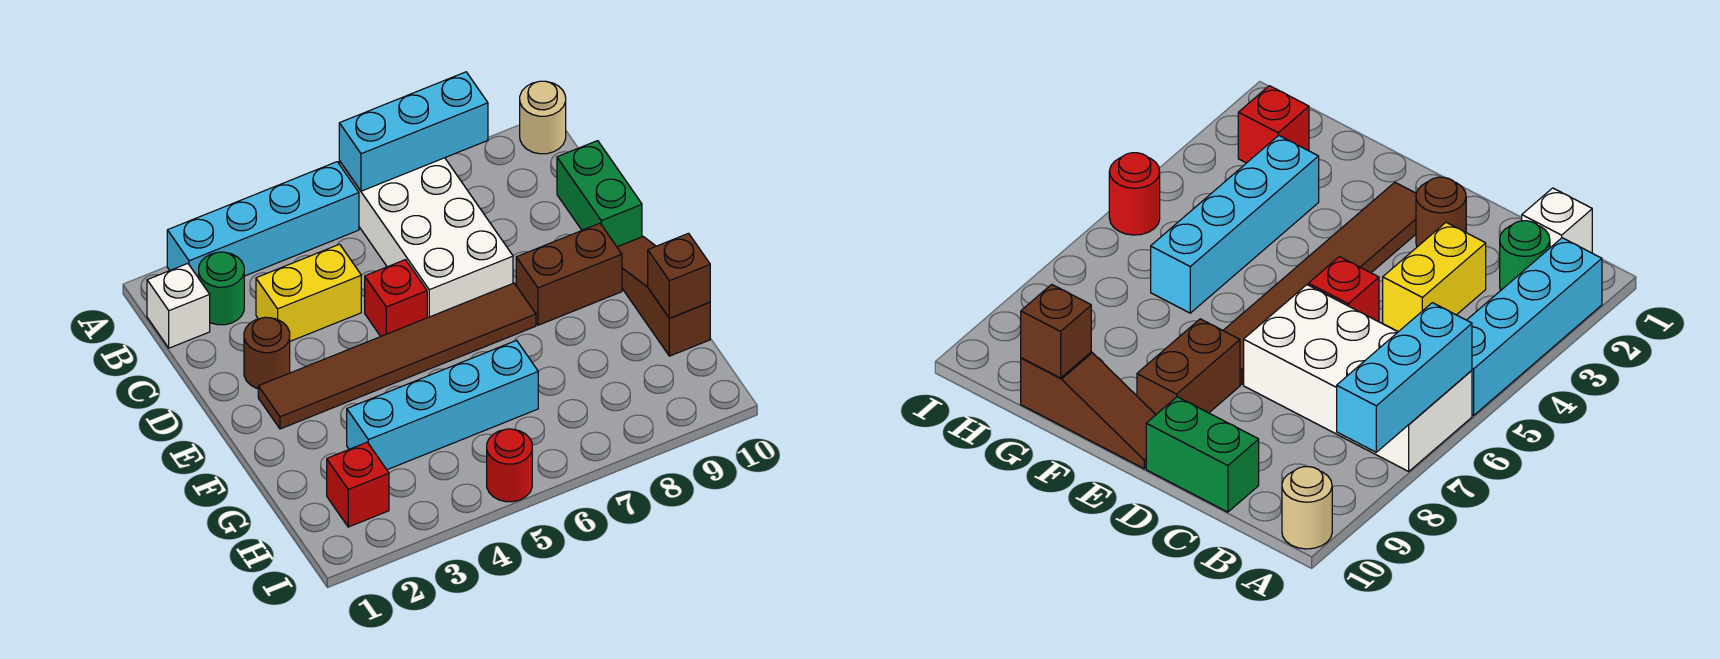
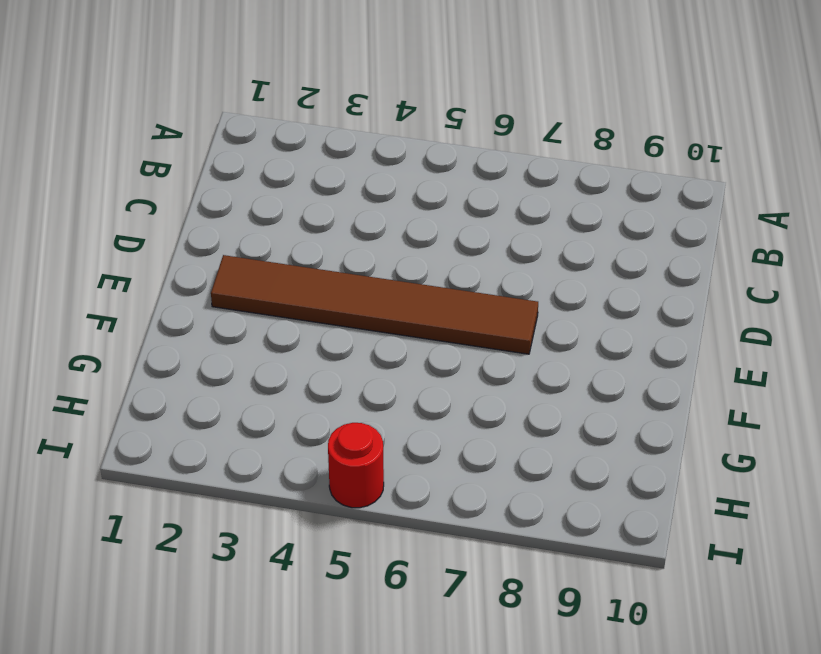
none -> cyan brick A2:A5 level 1
none -> white brick A6:D7 level 1
none -> tan round brick A10 level 1

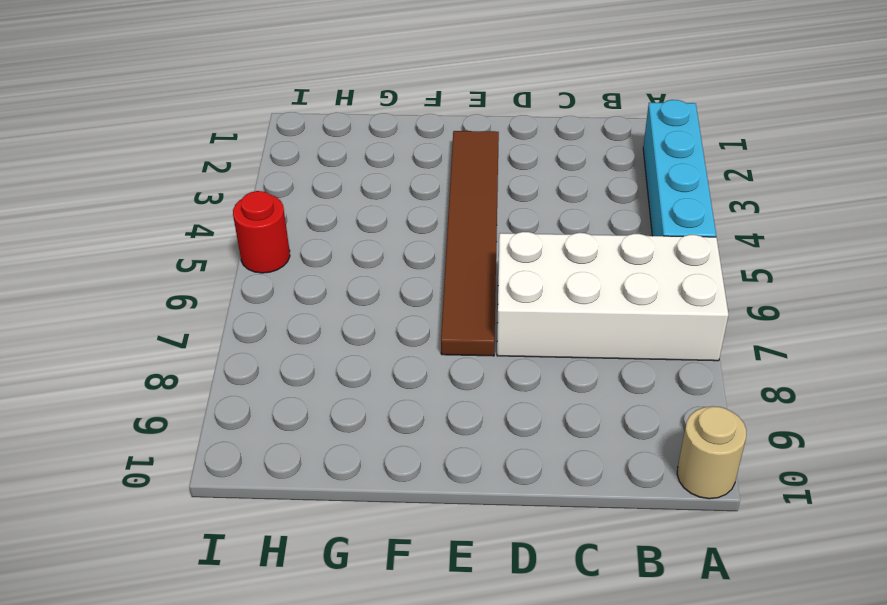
none -> white brick B1 level 1
none -> green round brick B2 level 1
none -> yellow brick C3:C4 level 1

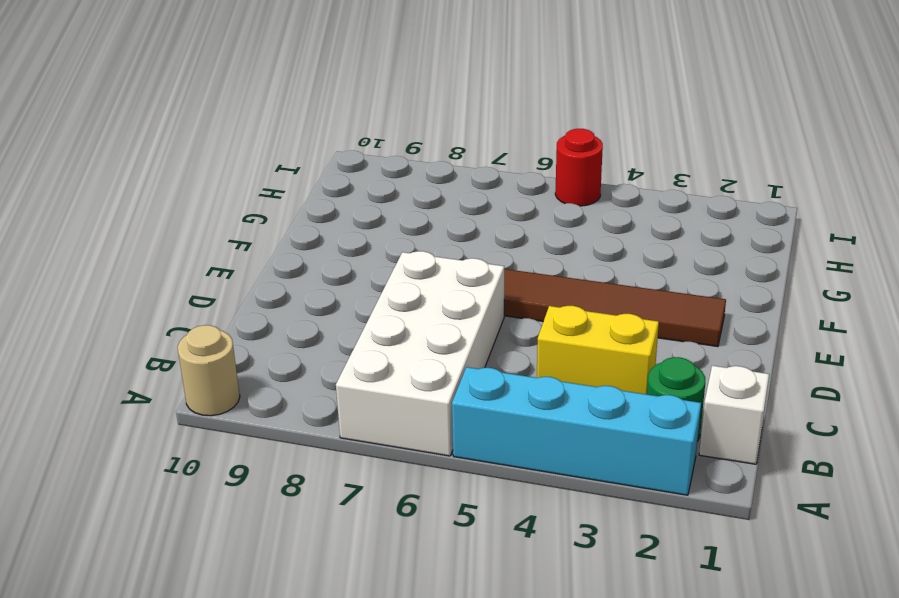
none -> green brick C10:D10 level 1
none -> brown round brick D2 level 1
none -> red brick D5 level 1

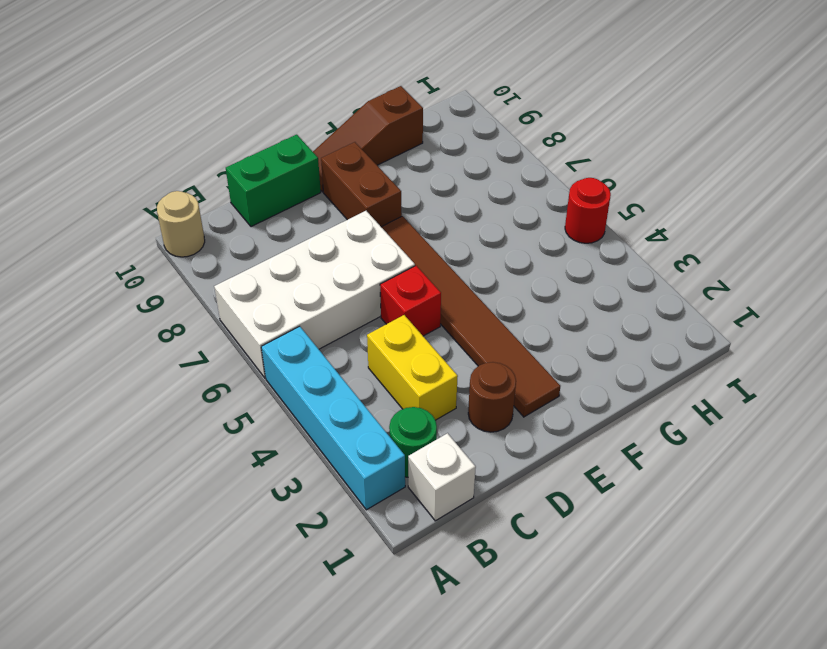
none -> cyan brick G3:G6 level 1
none -> red brick H2 level 1
none -> cyan brick A6:A8 level 2

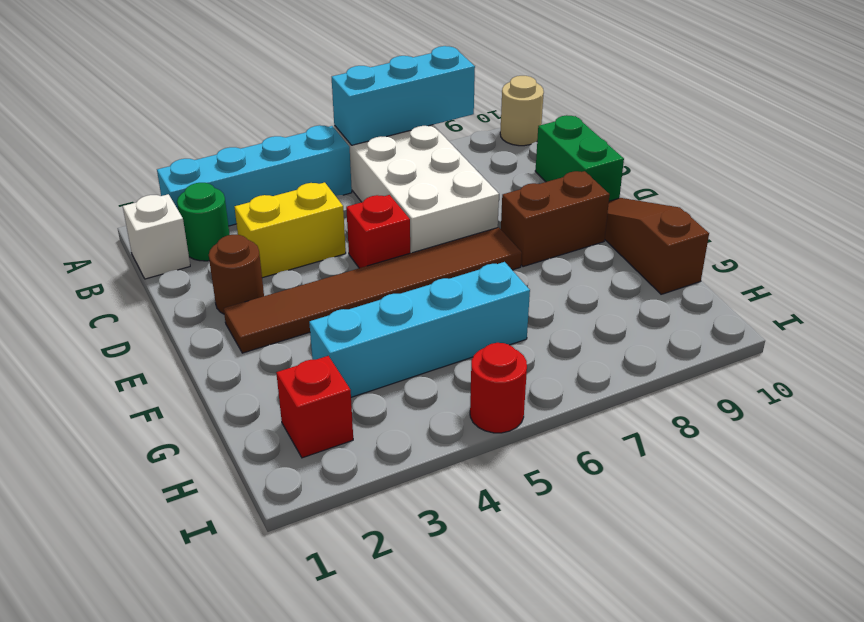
none -> brown brick G10 level 2

